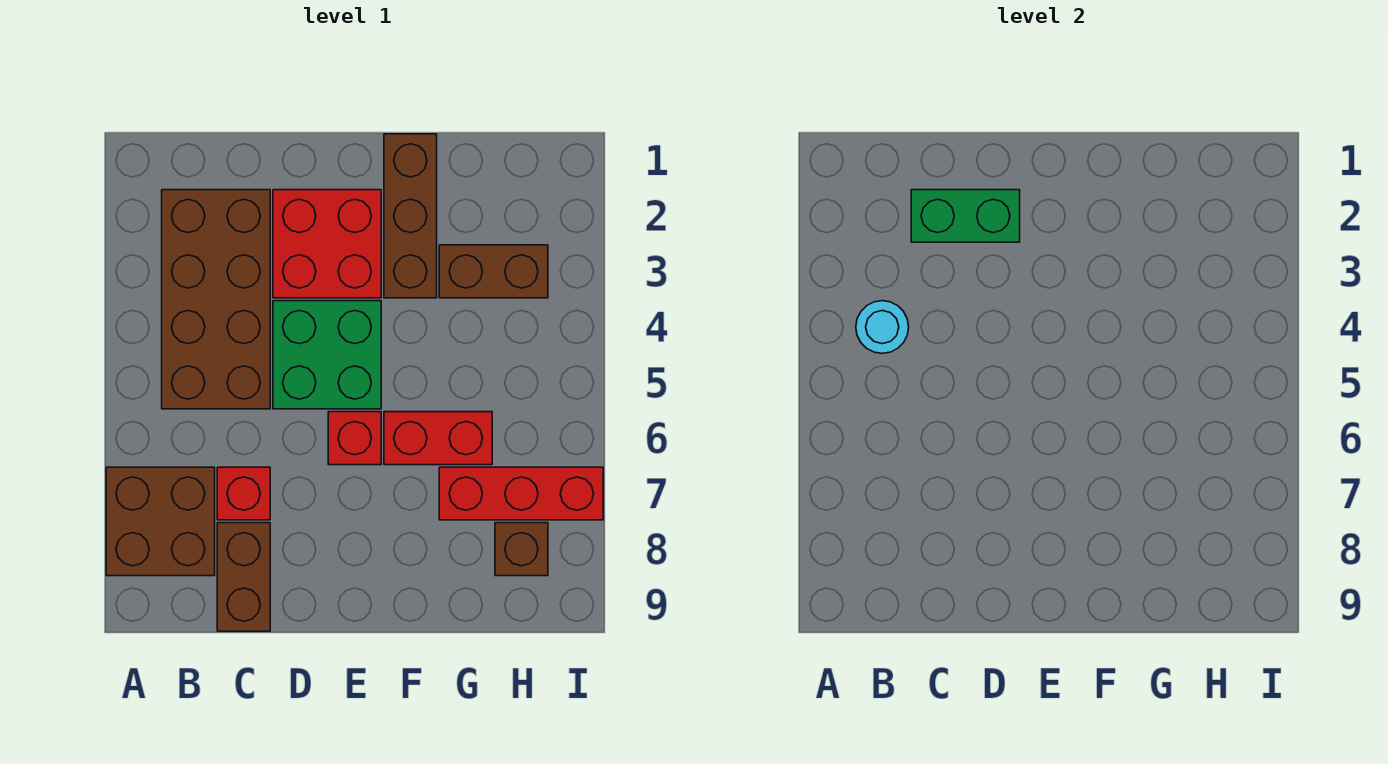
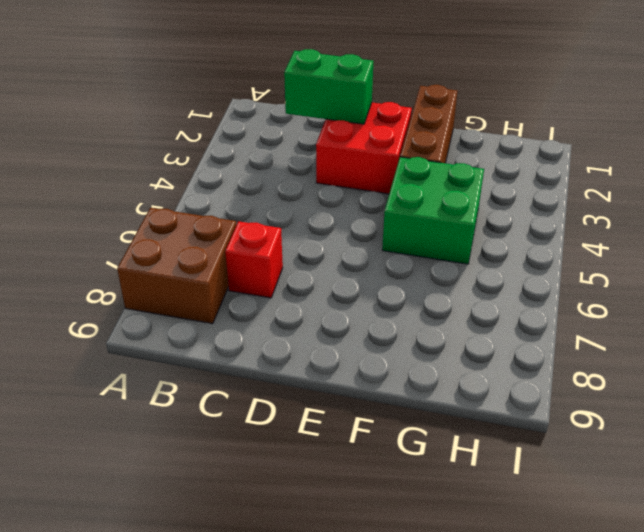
green brick F4:G5 level 1 -> green brick D4:E5 level 1
none -> brown brick B2:C5 level 1
none -> brown brick C8:C9 level 1
none -> red brick E6 level 1

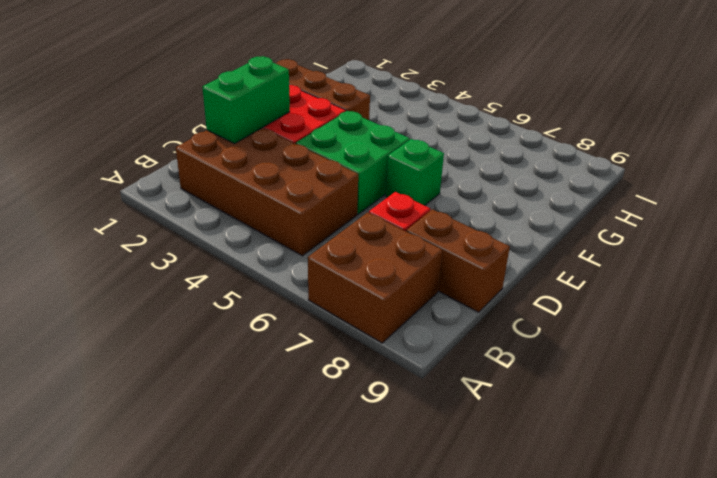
green brick E6 level 1 -> red brick E6 level 1
none -> red brick F6:G6 level 1
none -> brown brick G3:H3 level 1
none -> red brick G7:I7 level 1

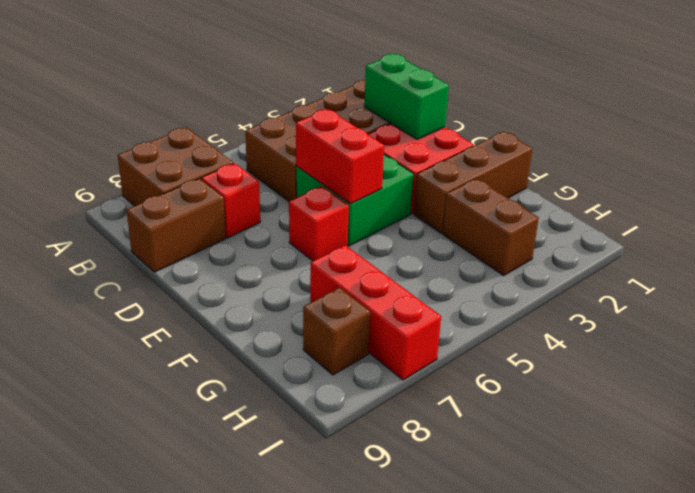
red brick D5:E5 level 2 -> red brick F6:G6 level 1
none -> cyan round brick B4 level 2

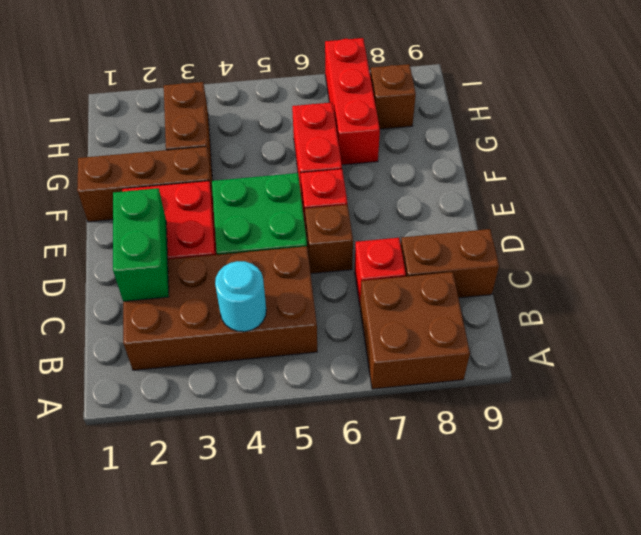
brown brick D6 level 1 -> none

